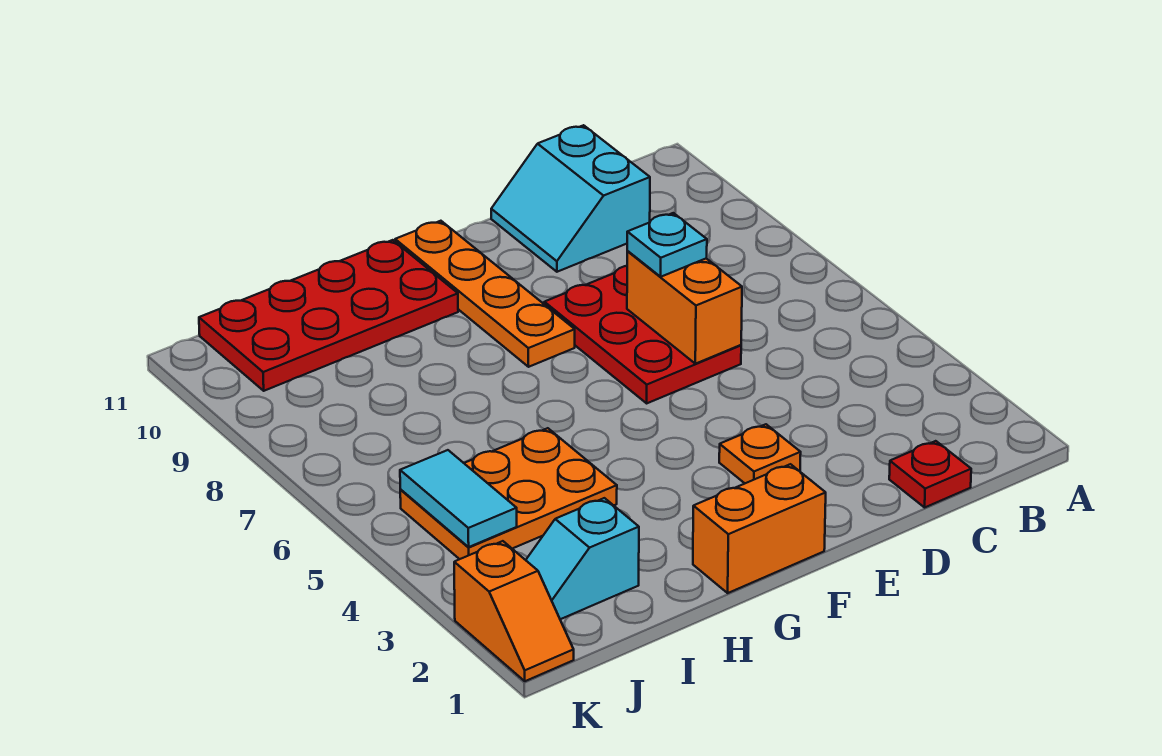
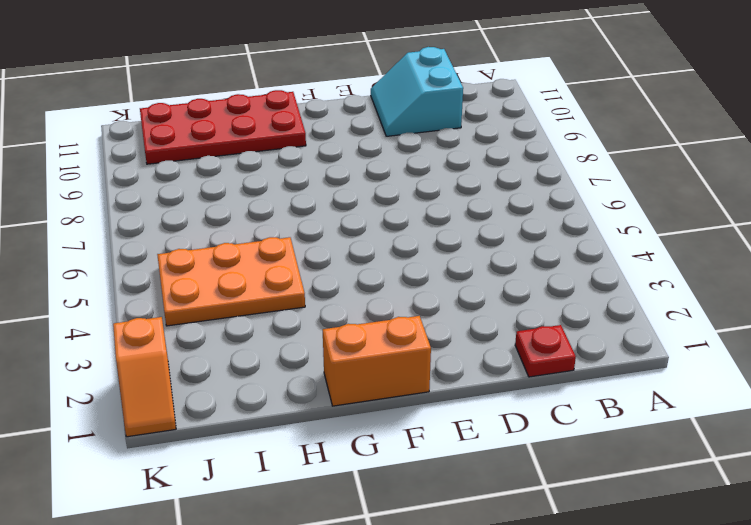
none -> red plate D6:E8 level 1
none -> orange plate E3 level 1
none -> orange plate F8:F11 level 1

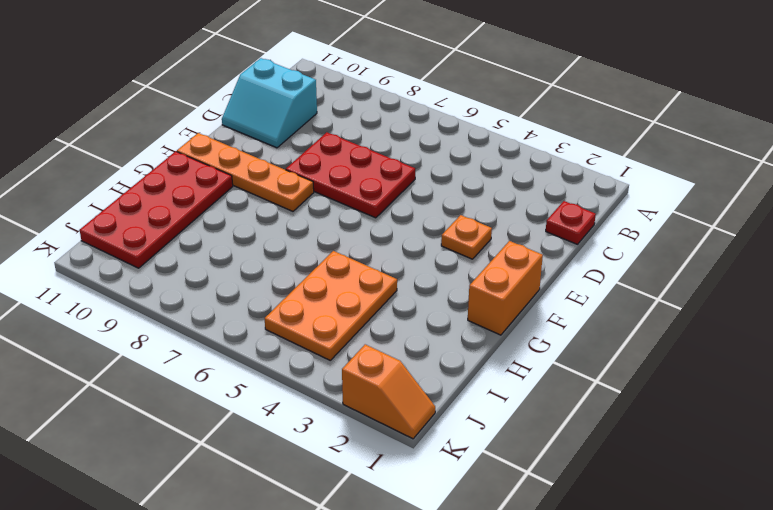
none -> cyan slope I2:J2 level 1 top I
none -> orange brick D6:D7 level 2
none -> cyan tile J4:J5 level 2

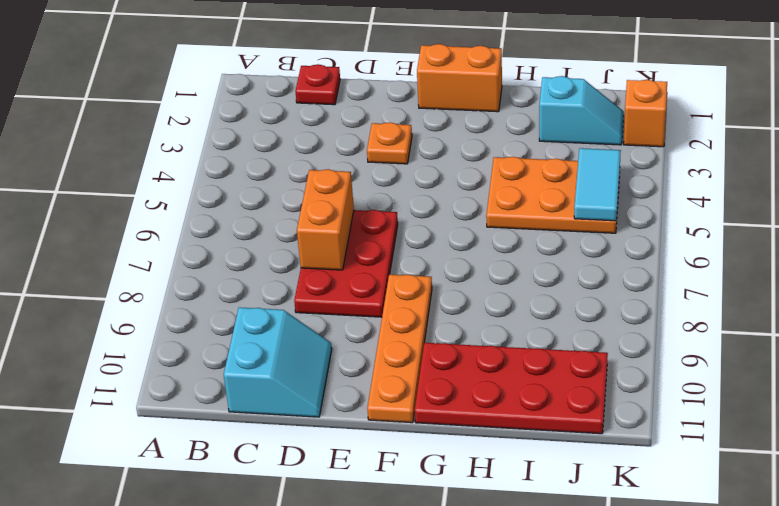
none -> cyan plate D7 level 3

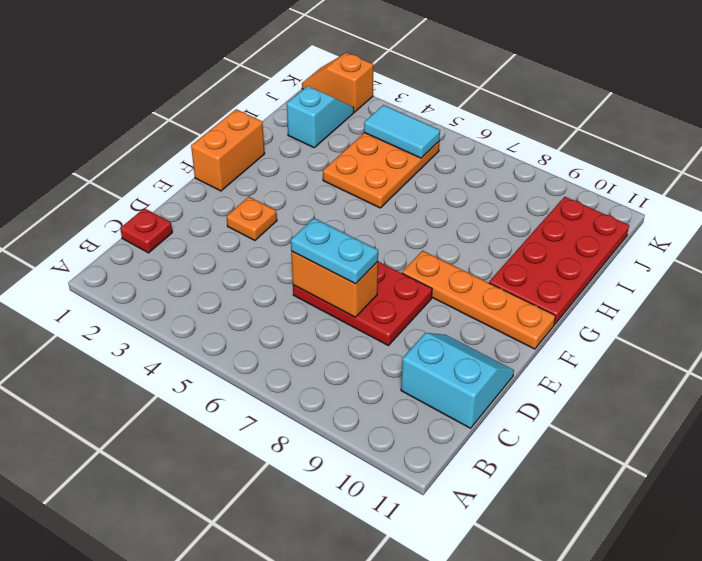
cyan plate D6:D7 level 3 -> cyan plate D7 level 3

